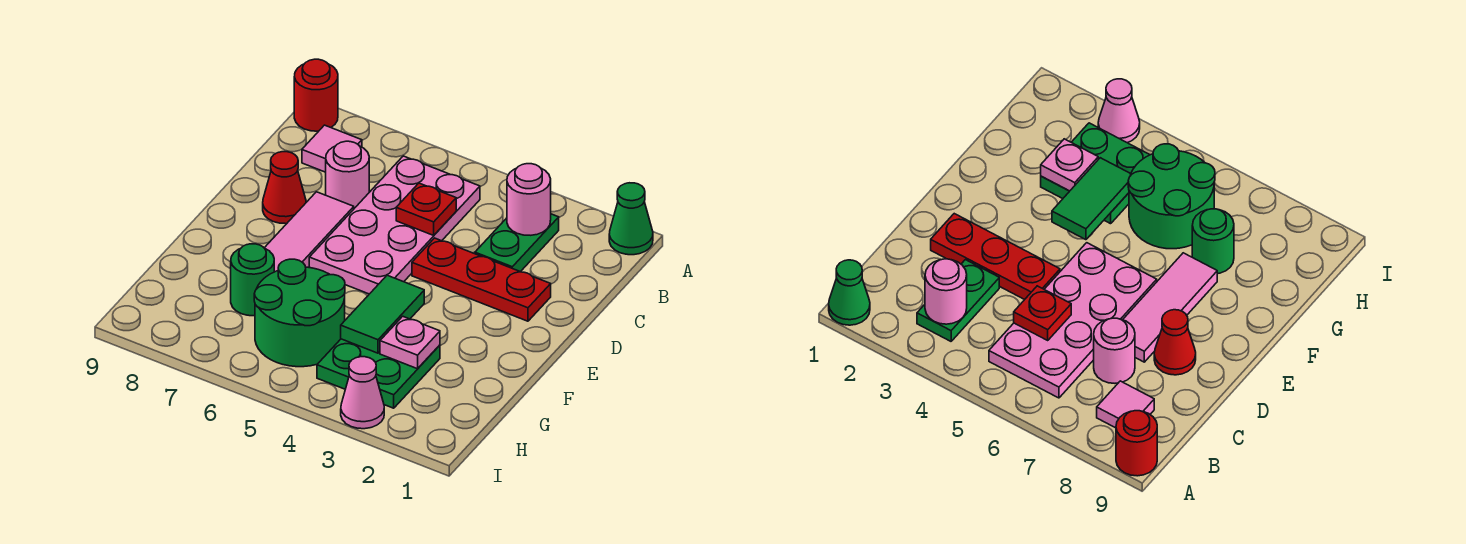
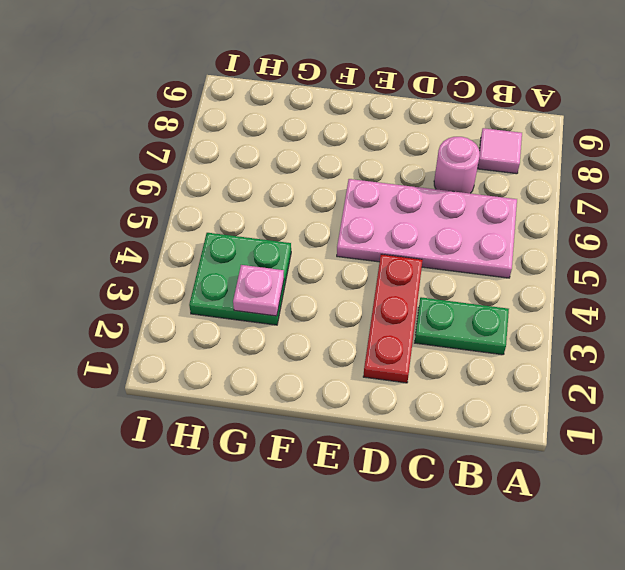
none -> green cone A1 level 1
none -> red round brick A9 level 1
none -> pink tile D7:F7 level 1

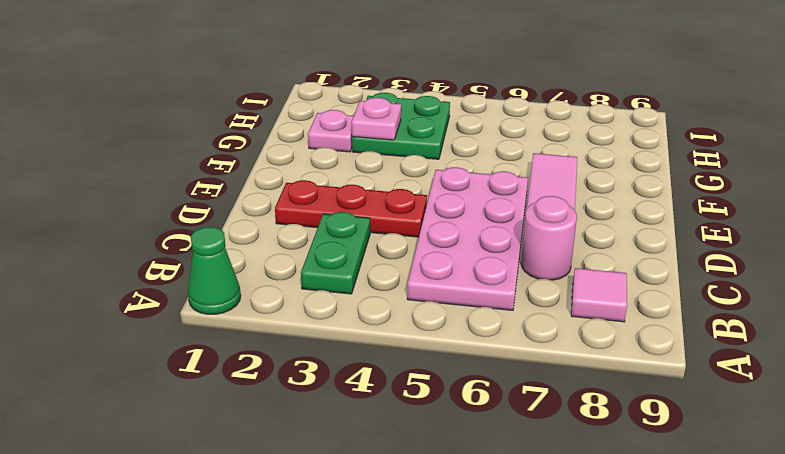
pink plate G2 level 1 -> none
none -> red round brick A9 level 1
none -> red cone D8 level 1
none -> green round brick G5:H6 level 1

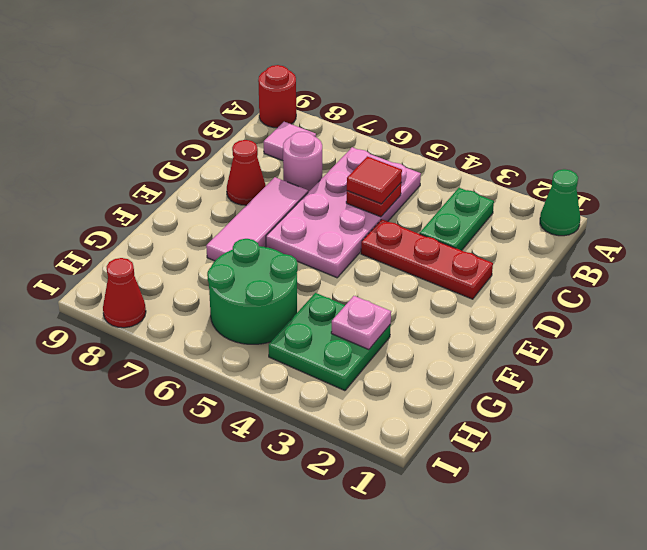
red tile C5 level 3 -> none
red cone I8 level 1 -> none
none -> green round brick G7 level 1
none -> pink cone I3 level 1
none -> pink round brick B3 level 2

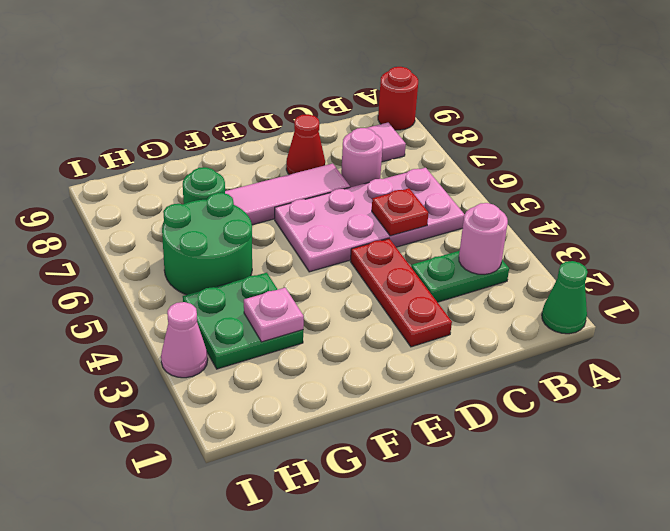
none -> green tile F4:G4 level 2

